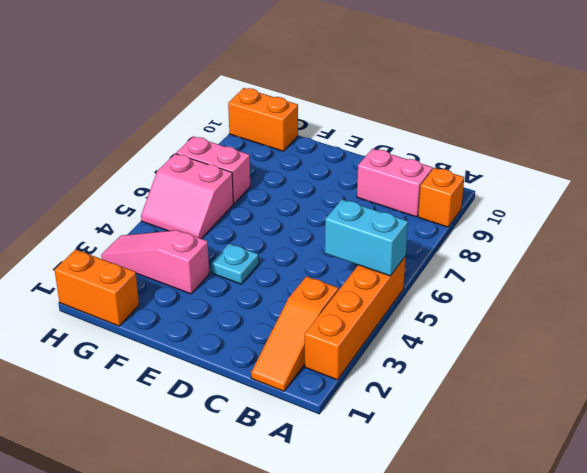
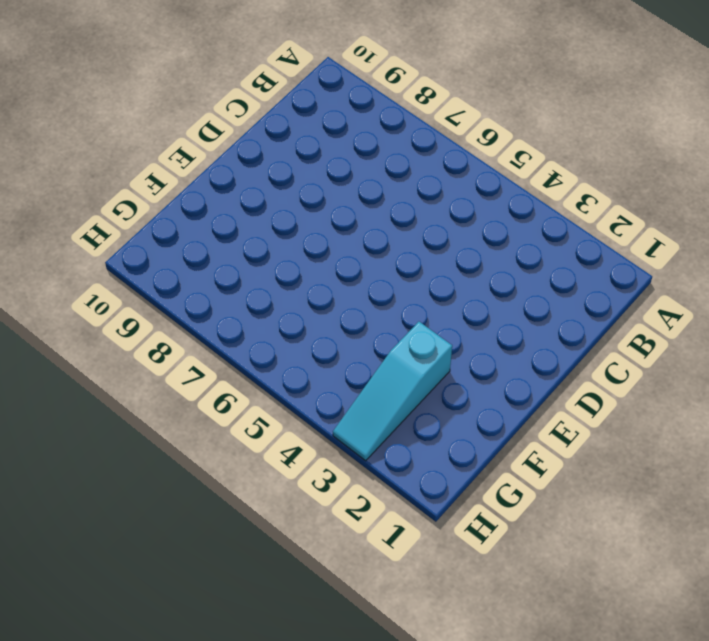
cyan slope F3:H3 level 1 top F -> pink slope F3:H3 level 1 top F
none -> orange brick A2:A5 level 1
none -> orange brick A9 level 1

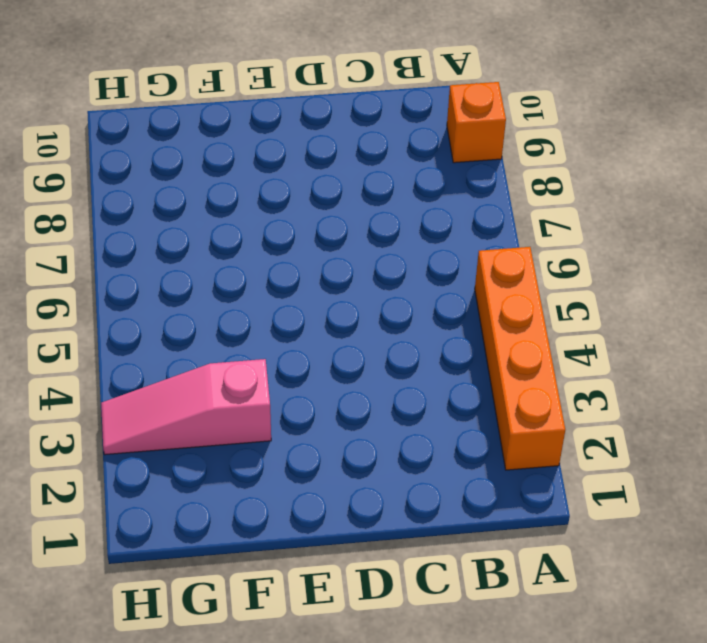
none -> orange slope B1:B3 level 1 top 3
none -> pink brick B9:C9 level 1

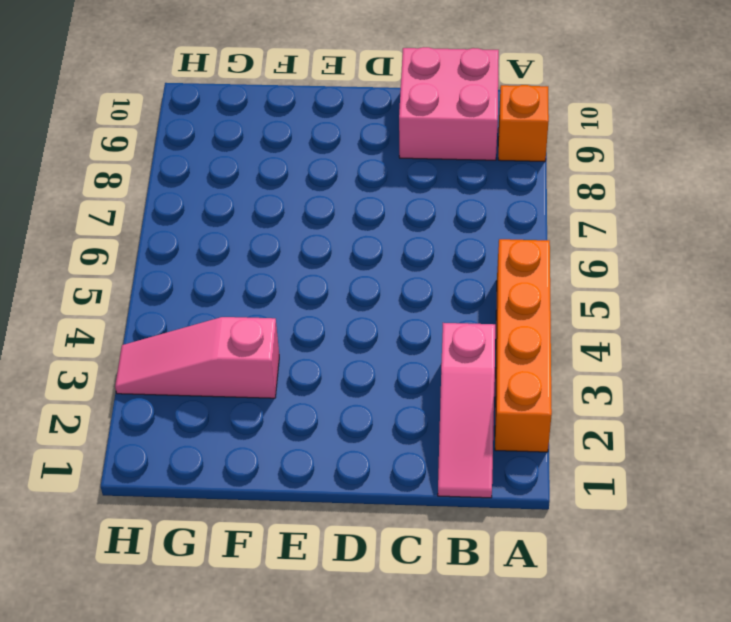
pink slope B1:B3 level 1 top 3 -> orange slope B1:B3 level 1 top 3
pink brick B9:C10 level 1 -> pink brick B9:C9 level 1
none -> cyan plate E4 level 1
none -> orange brick G1:H1 level 1

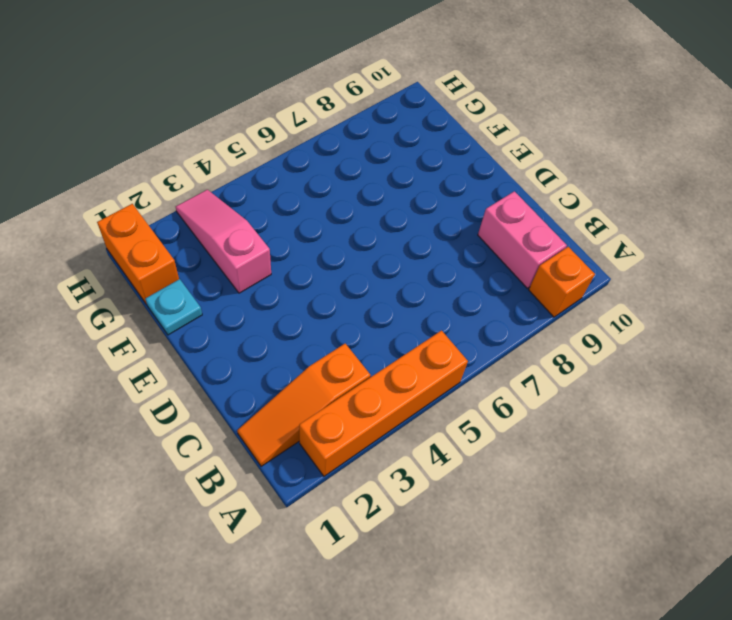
cyan plate F1 level 1 -> cyan plate E4 level 1
none -> pink slope G5:H6 level 1 top 6
none -> pink brick G7:H7 level 1

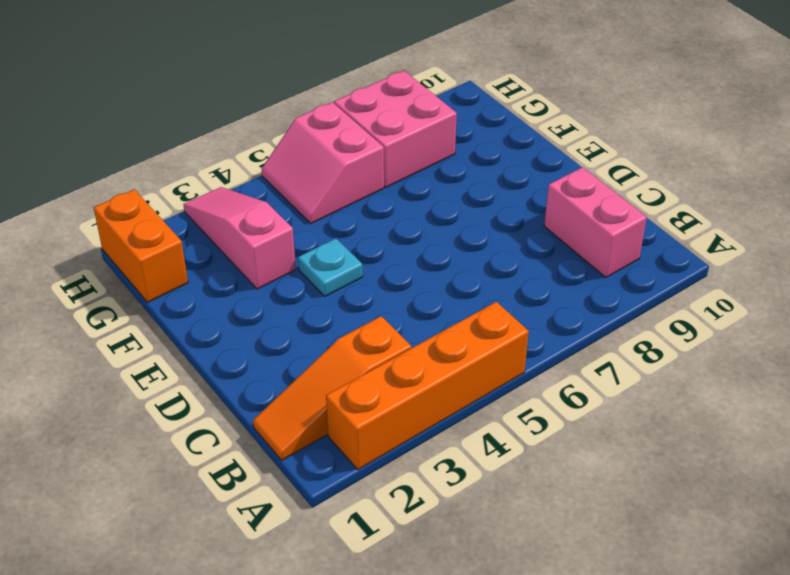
pink brick G7:H8 level 1 -> pink brick G7:H7 level 1
none -> orange brick A9 level 1
none -> orange brick G10:H10 level 1

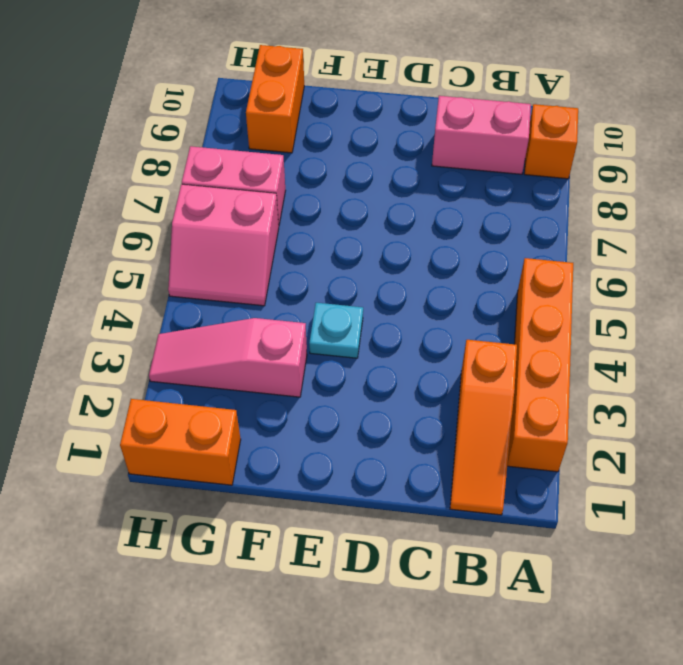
orange brick G9:G10 level 1 -> orange brick G10:H10 level 1
none -> cyan brick A5:B5 level 2

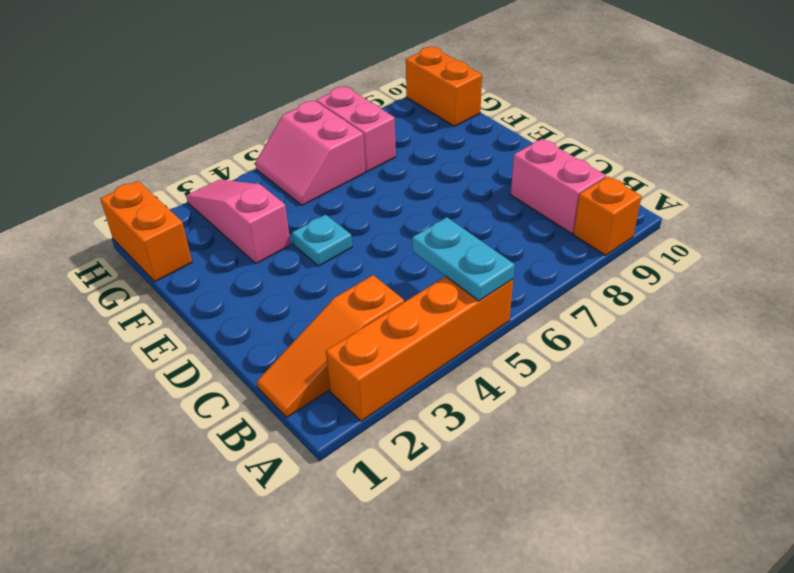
cyan plate A5:B5 level 2 -> cyan brick A5:B5 level 2

